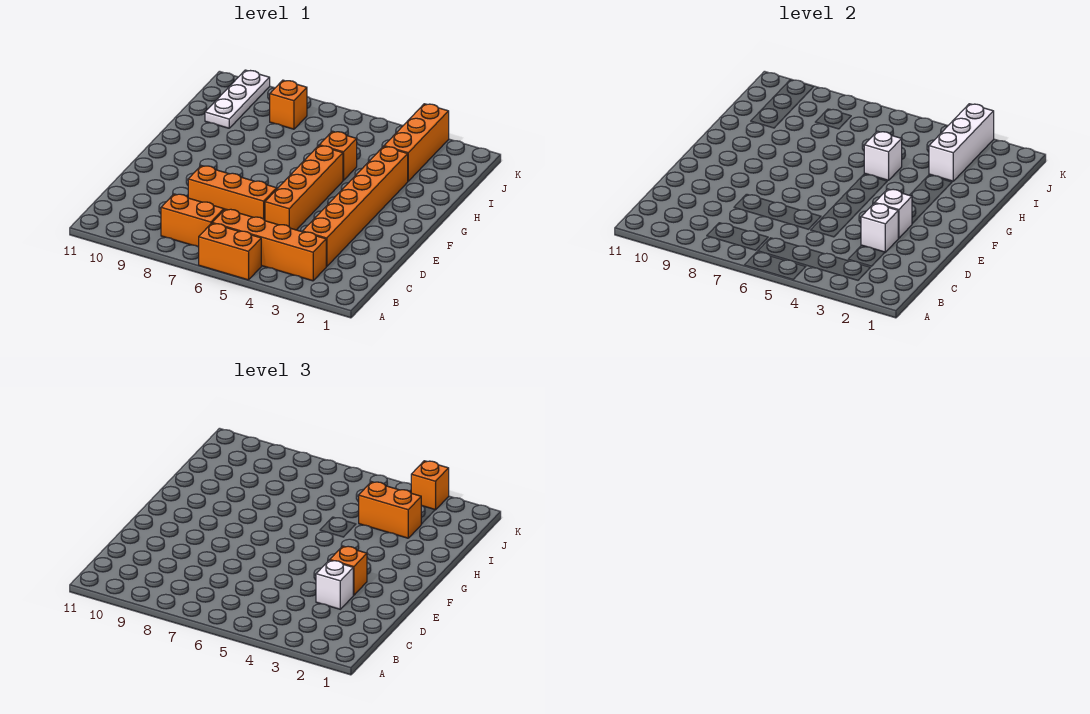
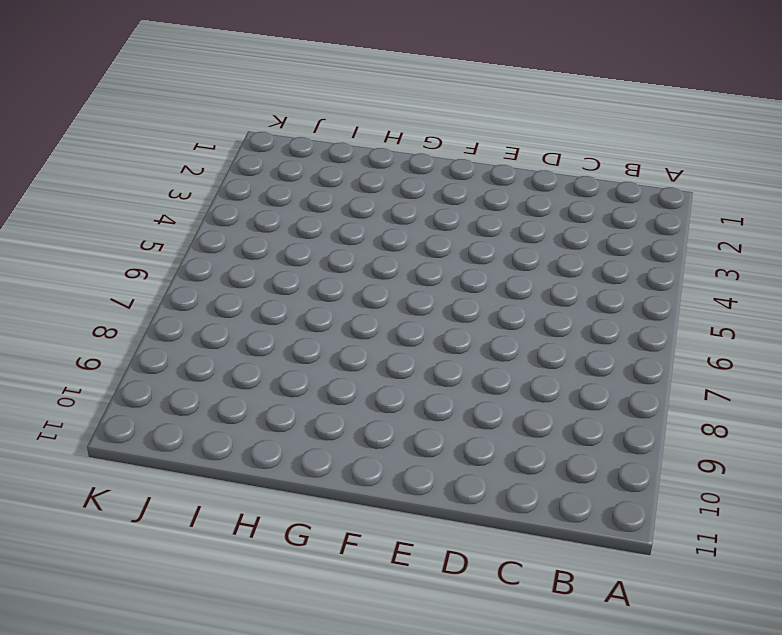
none -> orange brick A5:A6 level 1
none -> orange brick B3:B6 level 1
none -> orange brick B7:B8 level 1

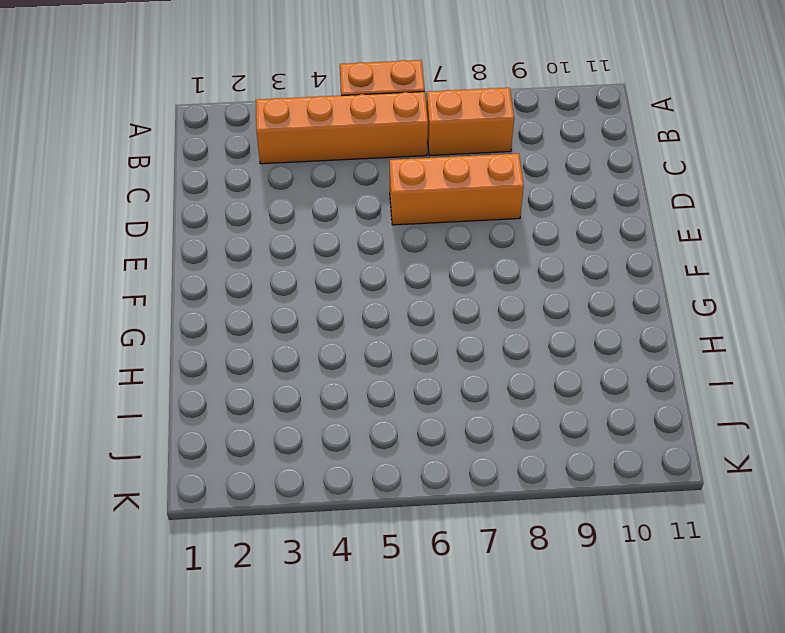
none -> orange brick C3:H3 level 1
none -> orange brick D5:G5 level 1
none -> orange brick H5 level 1

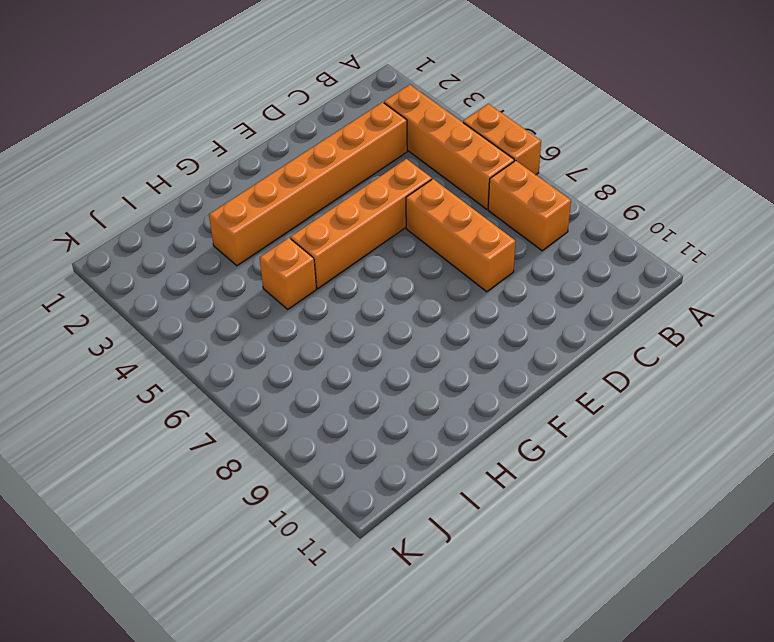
none -> orange brick I3:K3 level 1
none -> white plate I10:K10 level 1
none -> orange brick J8 level 1

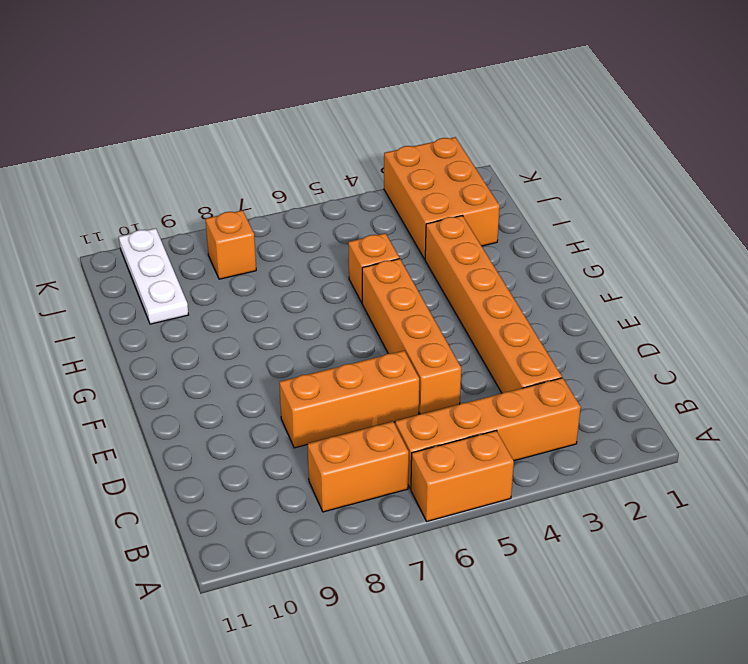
orange brick I2:K3 level 1 -> orange brick I3:K3 level 1
none -> white brick D3 level 2
none -> white brick E3 level 2
none -> white brick H5 level 2

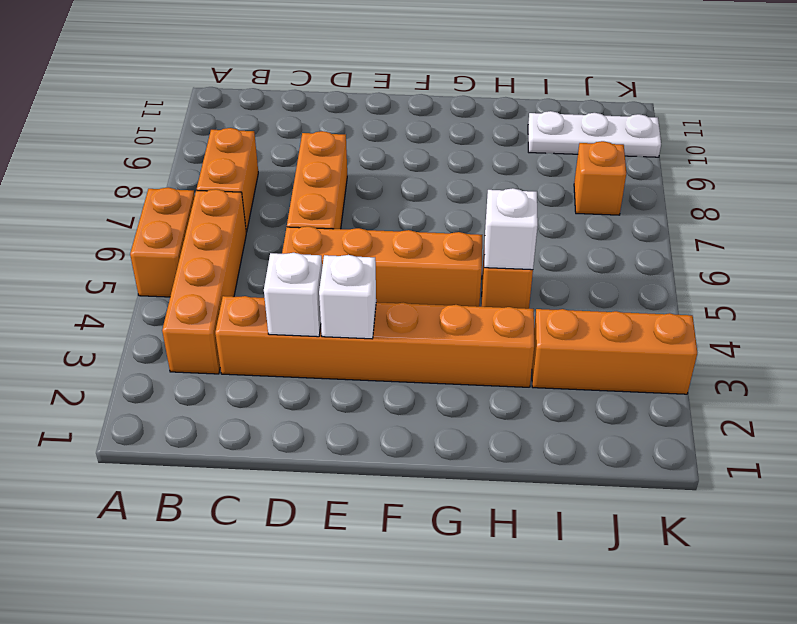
none -> white brick I3:K3 level 2
none -> white brick D3 level 3
none -> orange brick E3 level 3

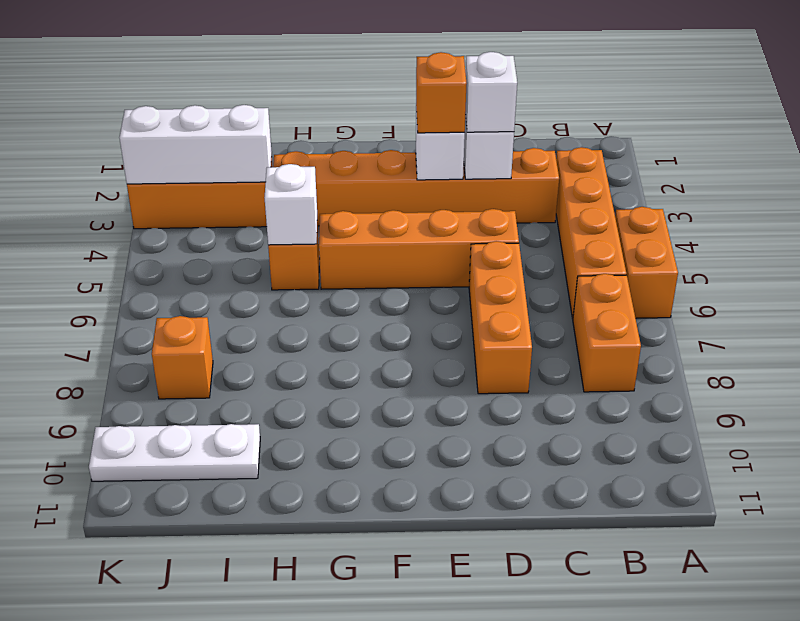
none -> orange brick I3:I4 level 3
none -> orange brick K3 level 3

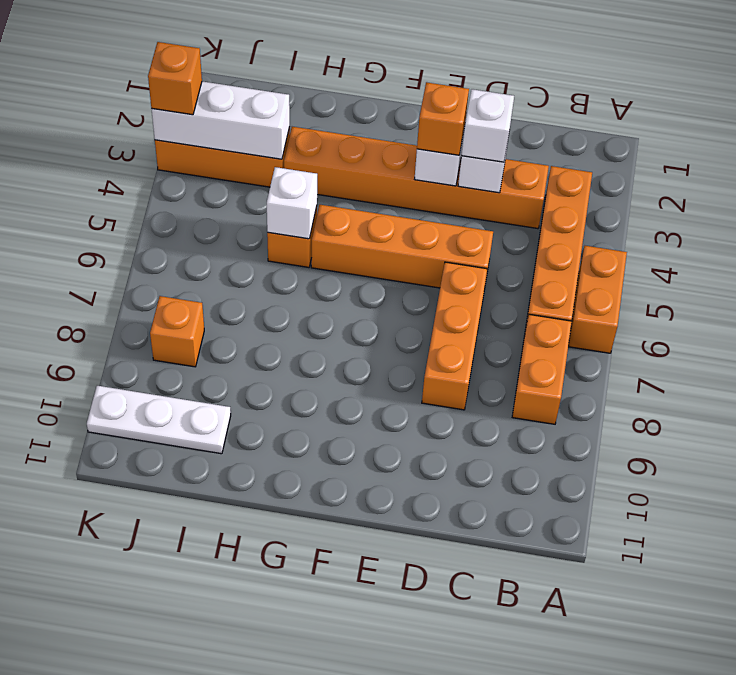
none -> orange brick I3:I4 level 3

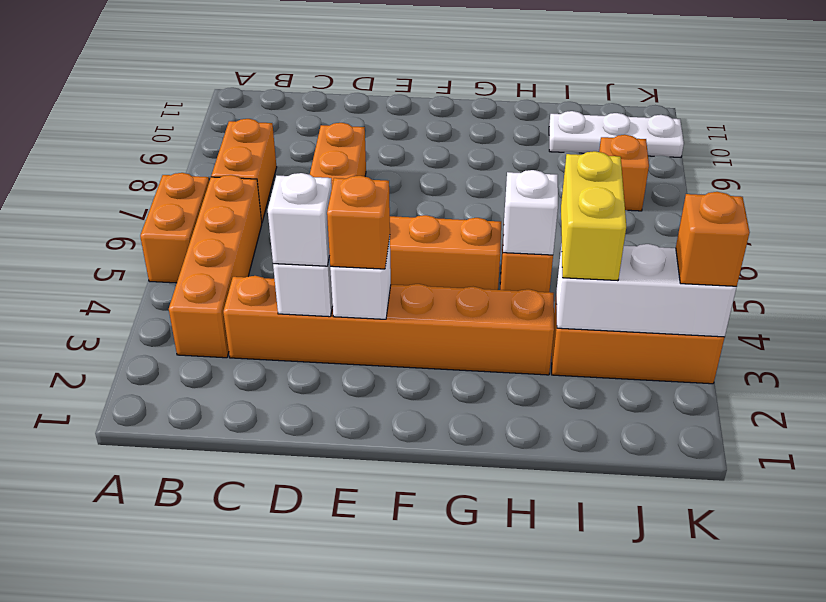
yellow brick I3:I4 level 3 -> orange brick I3:I4 level 3

